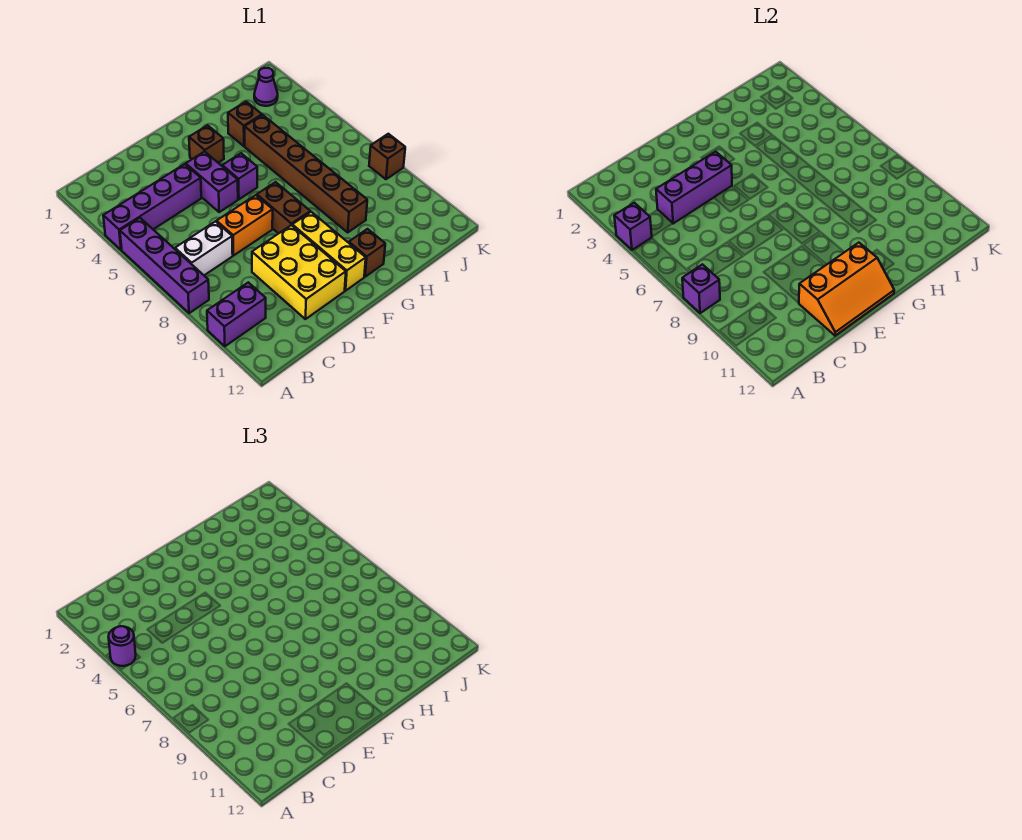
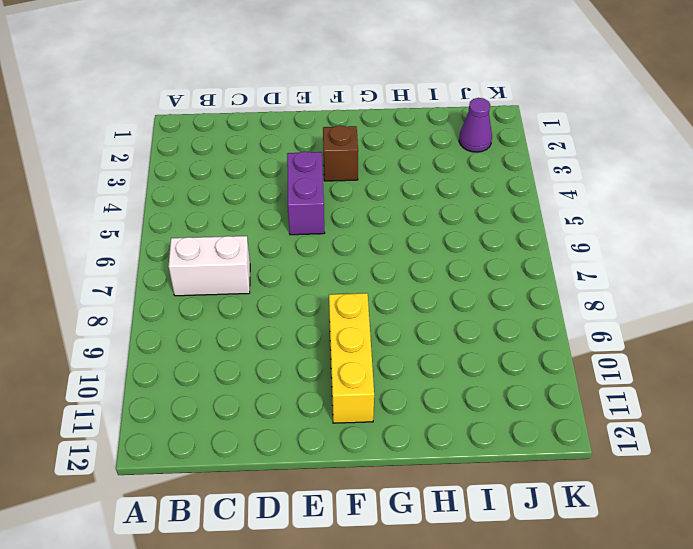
none -> purple brick A4:D4 level 1
none -> purple brick A5:A8 level 1
none -> purple brick A10:B10 level 1

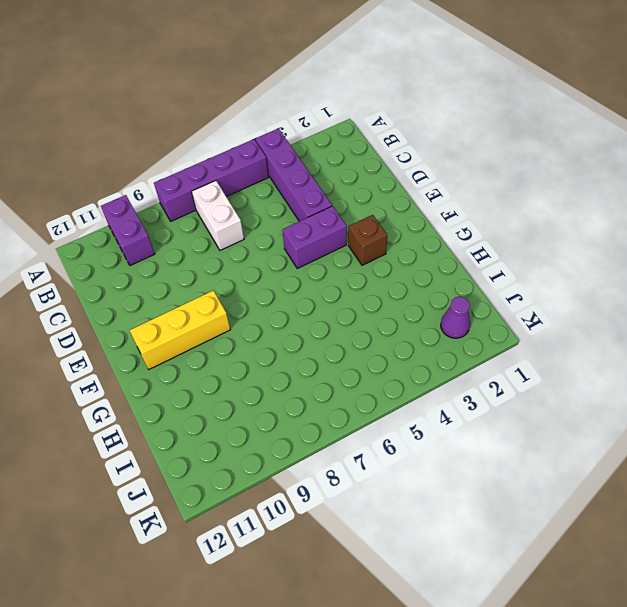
none -> orange brick D7:E7 level 1
none -> yellow brick D9:E11 level 1
none -> purple brick F5 level 1

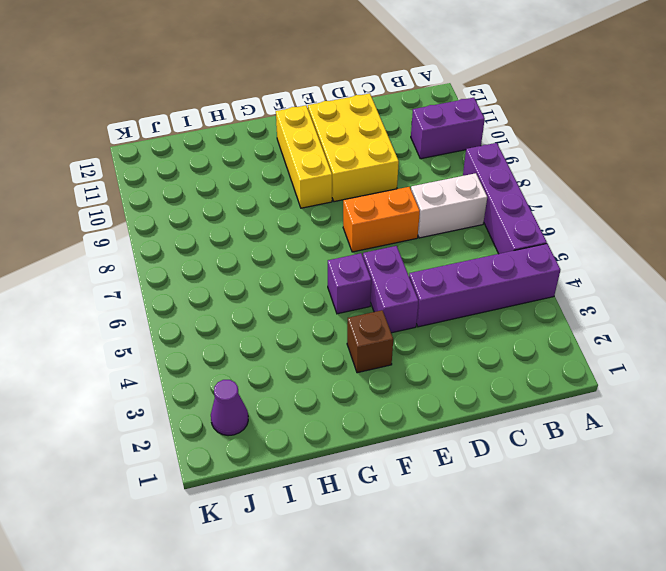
none -> brown brick F7:F8 level 1
none -> brown brick G11 level 1
none -> brown brick H3 level 1

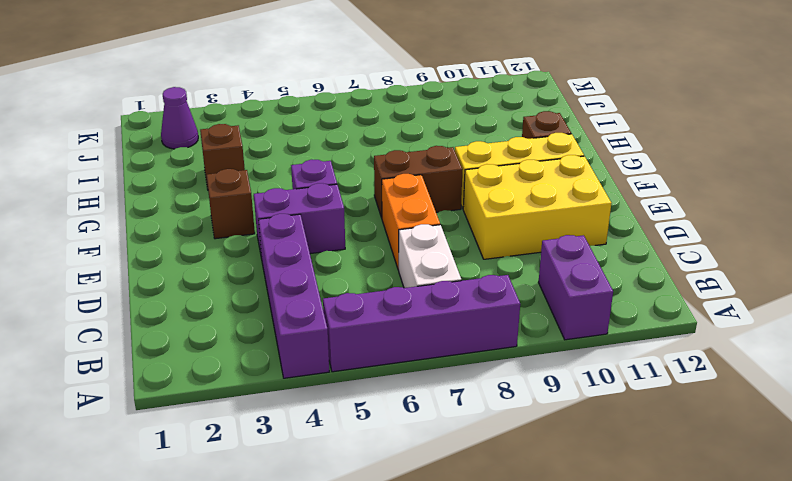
none -> brown brick H4:H9 level 1
none -> brown brick K8 level 1
none -> purple brick A4 level 2

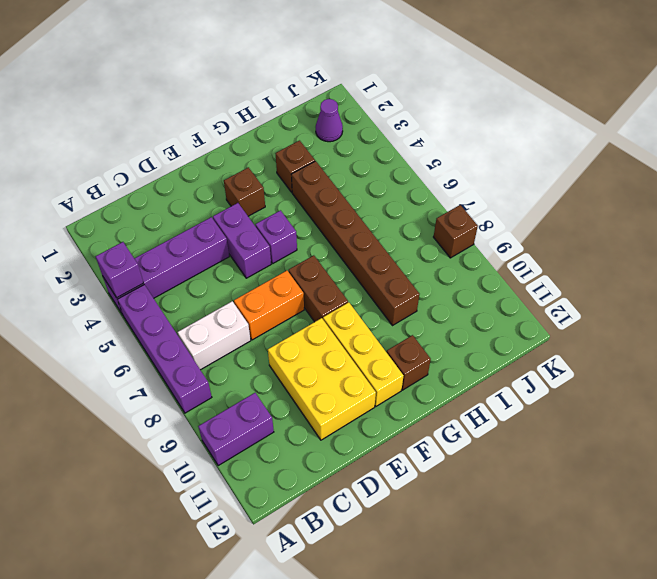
none -> purple brick A8 level 2
none -> purple brick C4:E4 level 2
none -> orange slope D11:F12 level 2 top 11

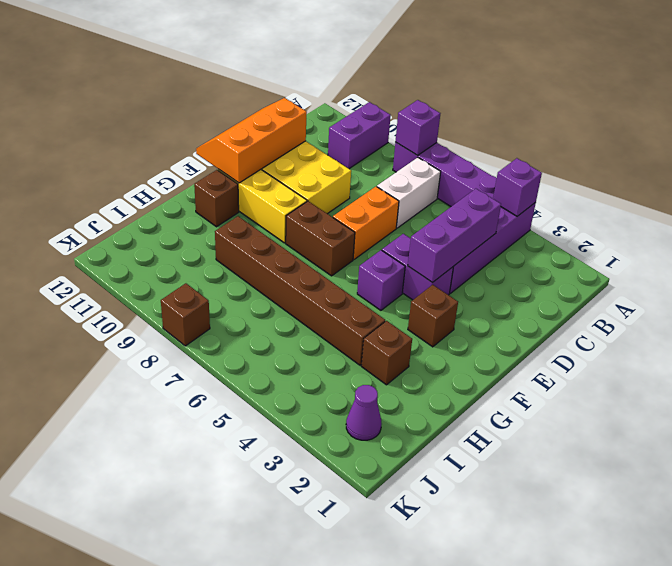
none -> purple round brick A4 level 3

